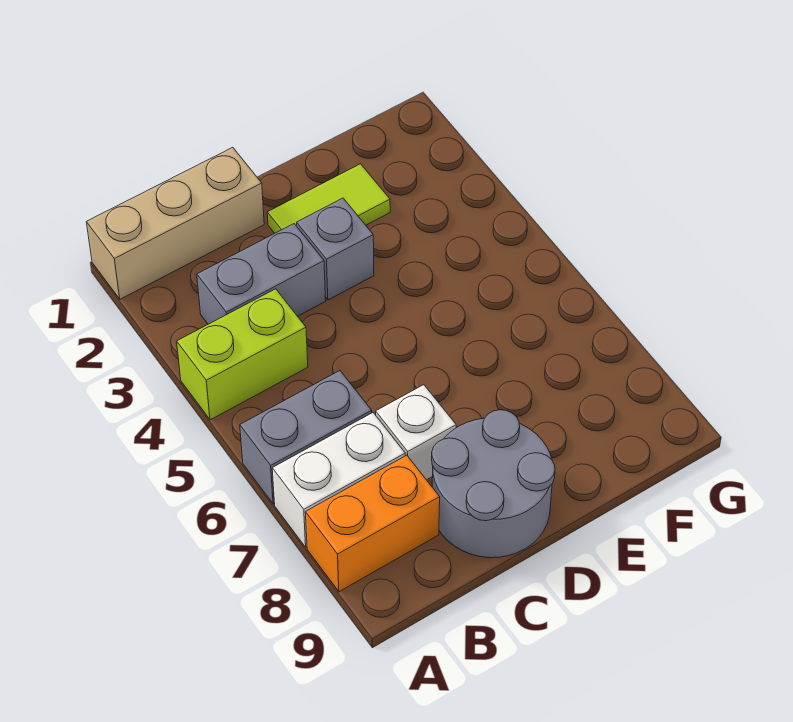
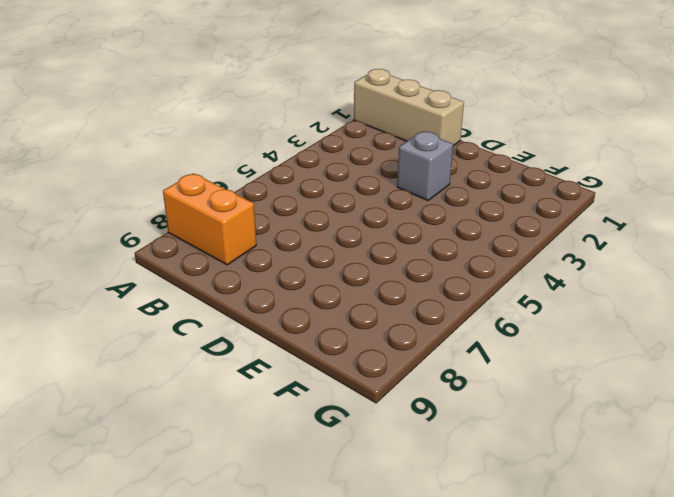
none -> lime brick A4:B4 level 1
none -> grey brick A6:B6 level 1

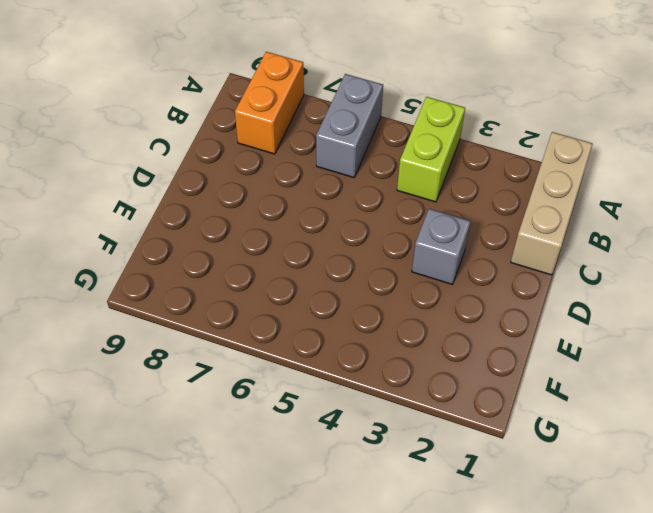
none -> white brick A7:B7 level 1
none -> grey brick B3:C3 level 1

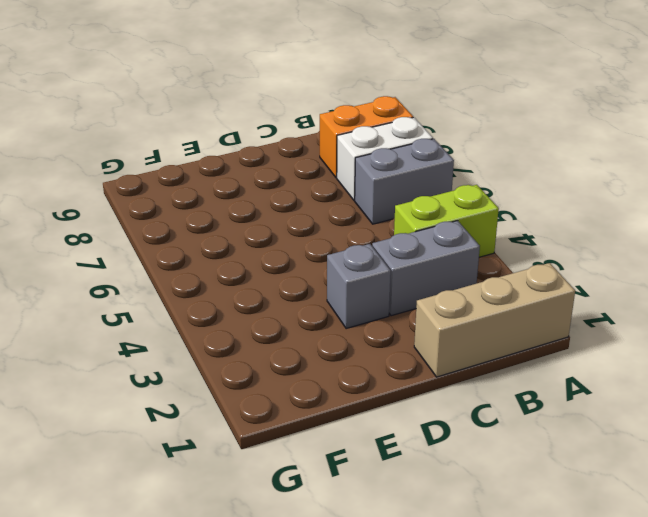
none -> white brick C7 level 1
none -> grey round brick C8:D9 level 1

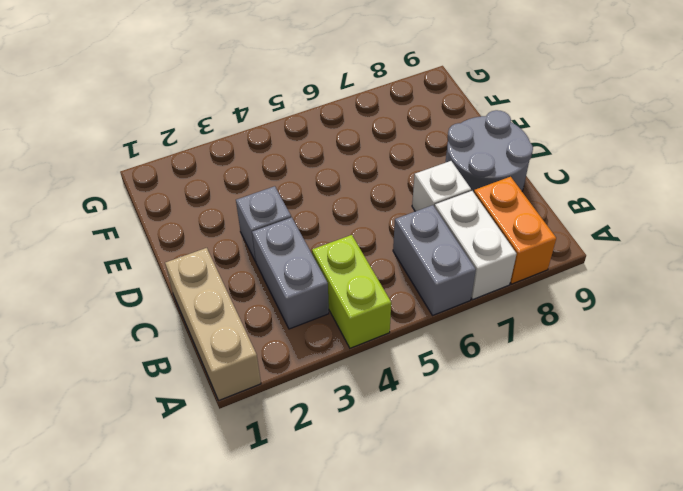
none -> lime tile D2:E2 level 1

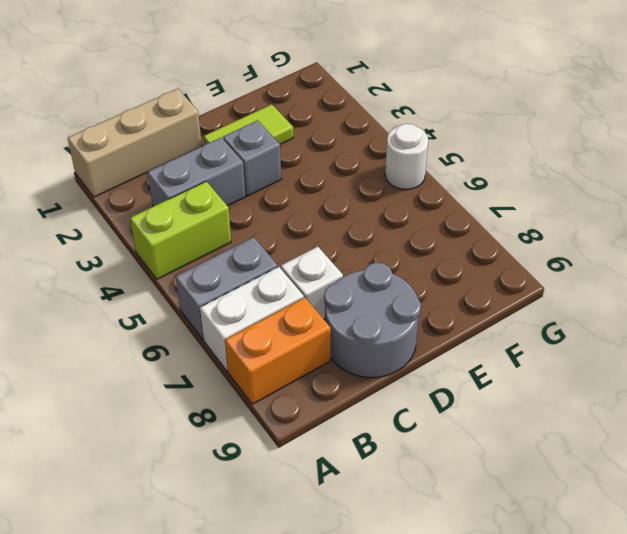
white round brick G5 level 1 -> none

